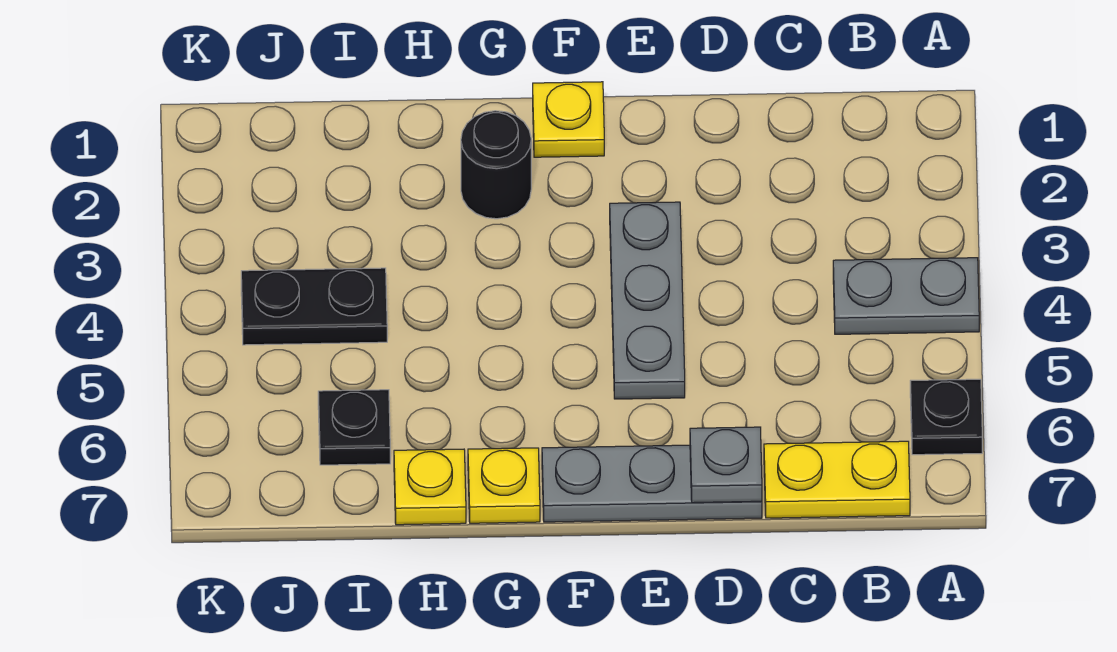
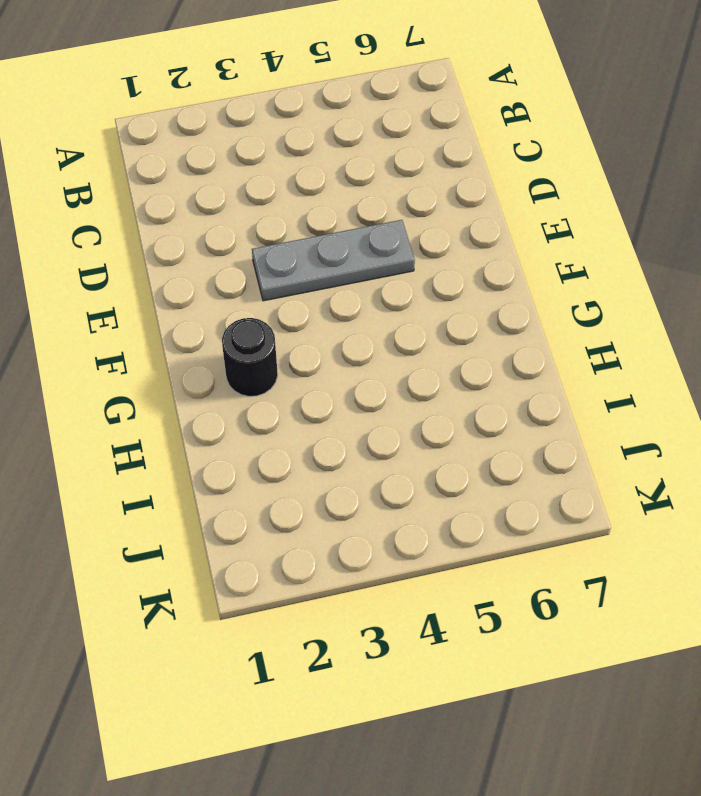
none -> grey plate A4:B4 level 1
none -> black plate A6 level 1
none -> yellow plate B7:C7 level 1

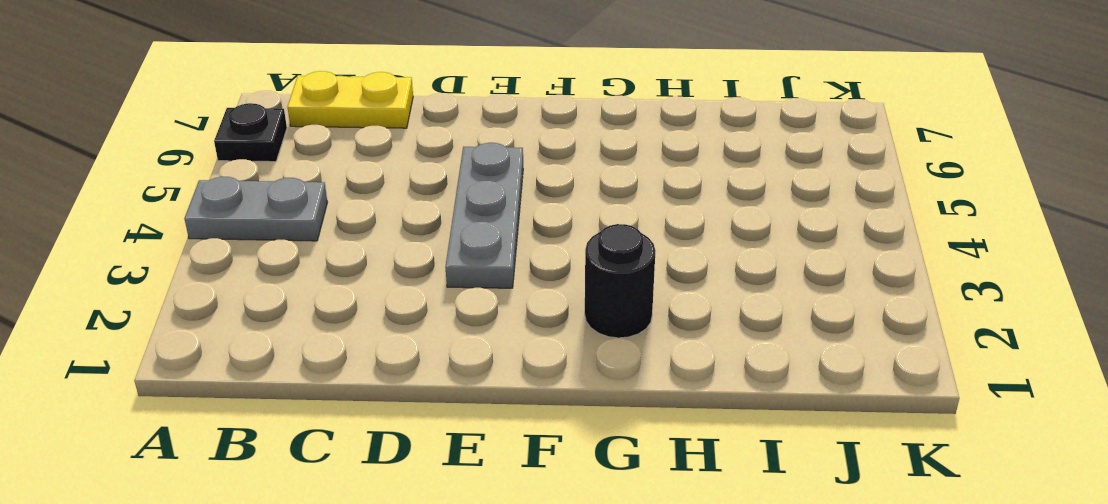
none -> grey plate D7:F7 level 1
none -> yellow plate F1 level 1
none -> yellow plate G7 level 1

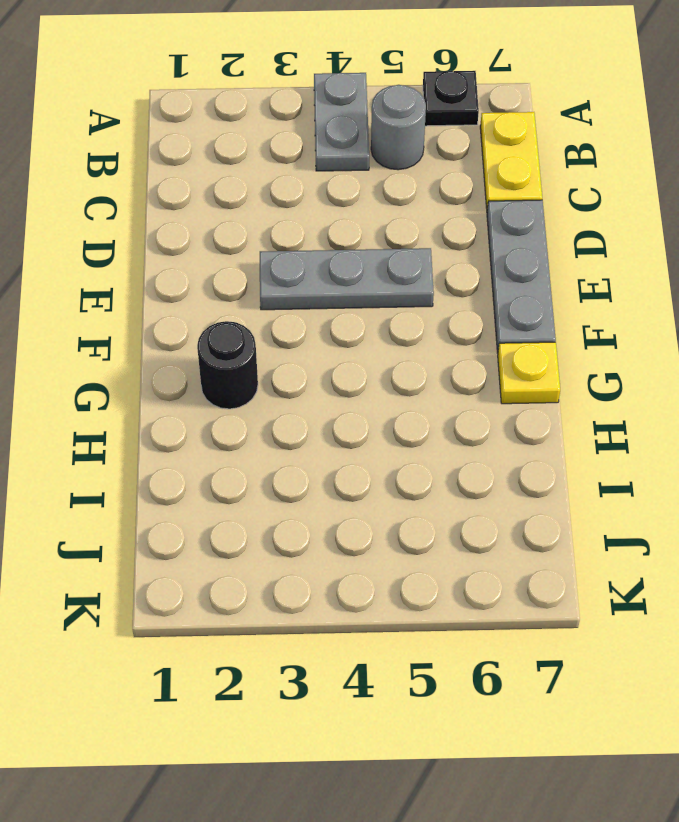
grey round brick B5 level 1 -> none
none -> yellow plate F1 level 1
none -> yellow plate H7 level 1
none -> black plate I4:J4 level 1

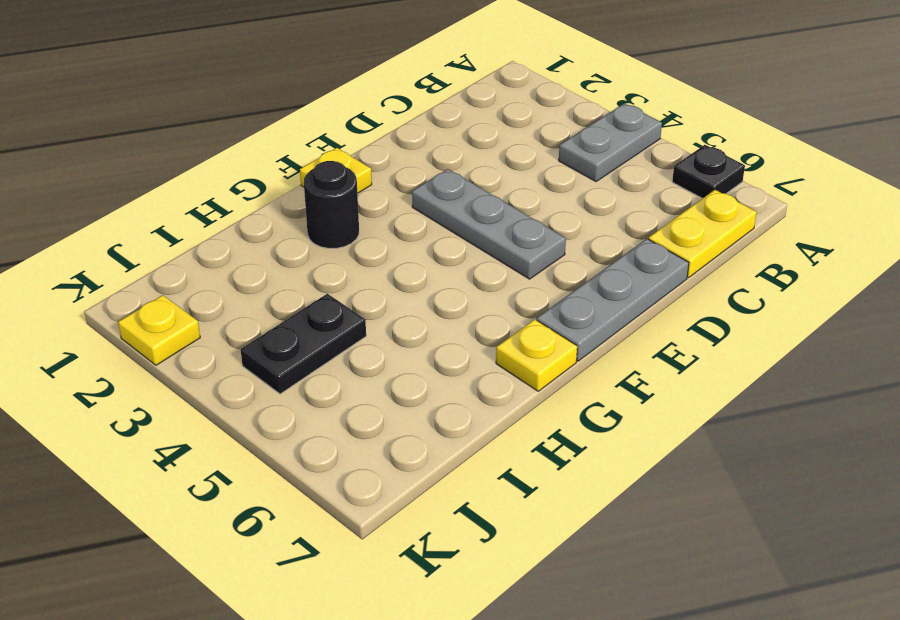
yellow plate K2 level 1 -> yellow plate H7 level 1
none -> black plate I6 level 1
none -> grey plate D7 level 2

